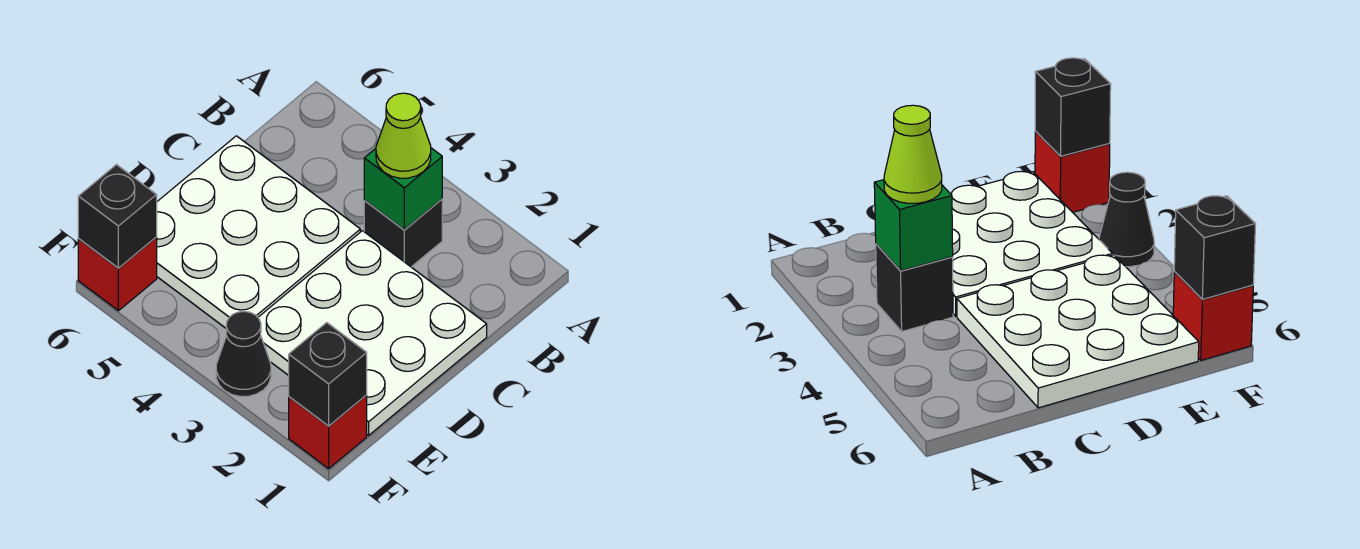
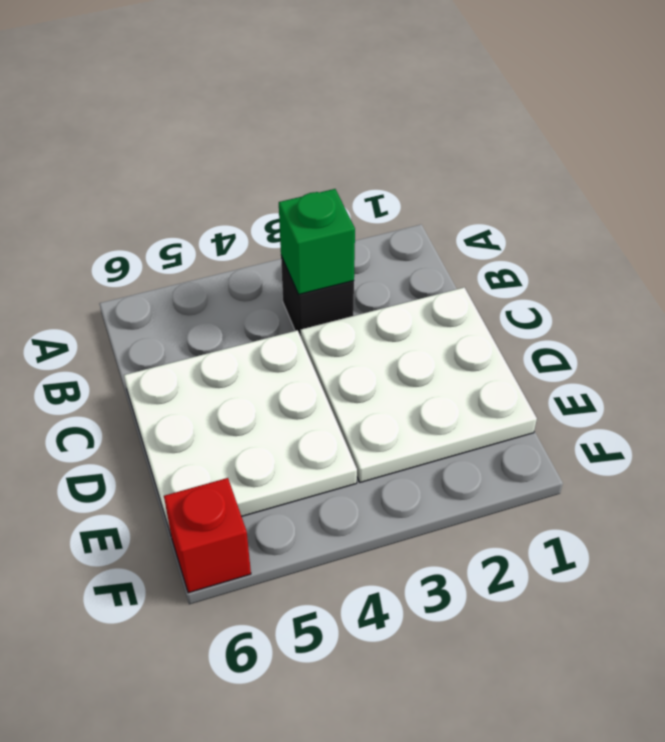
none -> red brick F1 level 1
none -> black cone F3 level 1

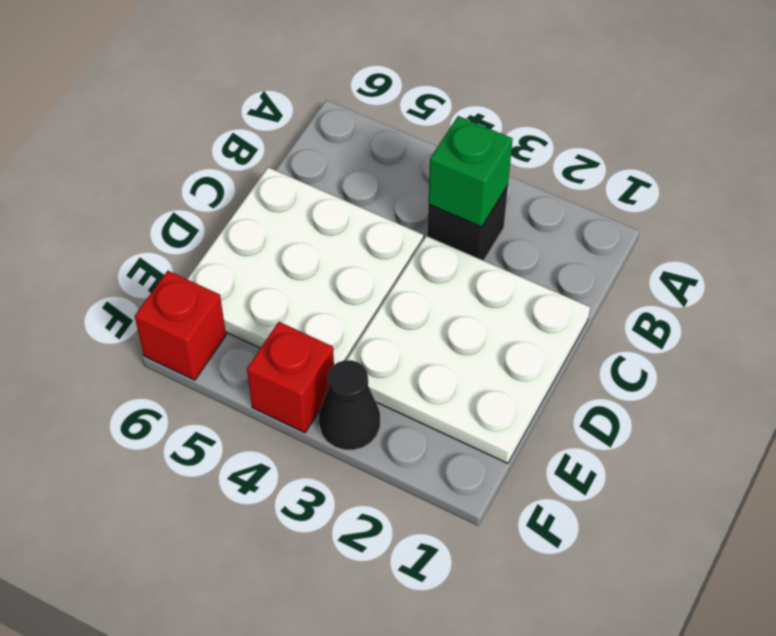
red brick F4 level 1 -> red brick F1 level 1
none -> black brick F1 level 2
none -> black brick F6 level 2

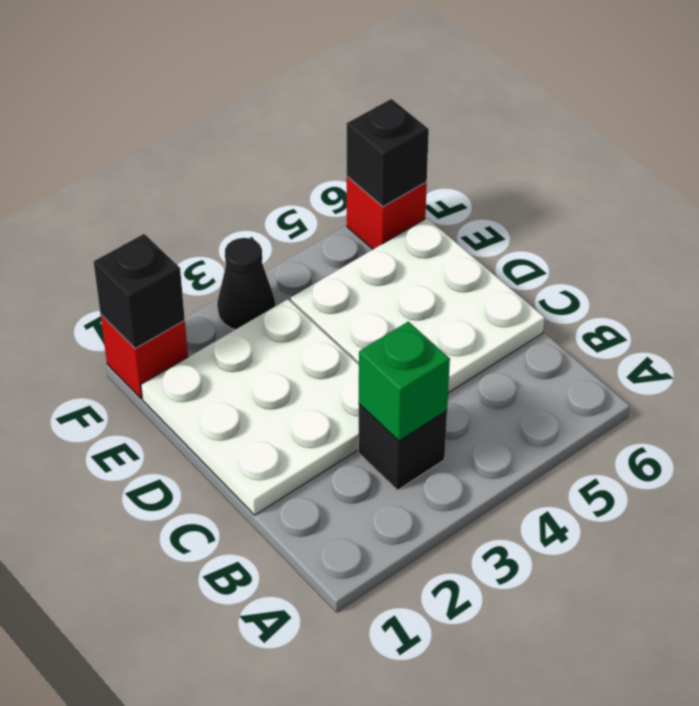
none -> lime cone B3 level 3

